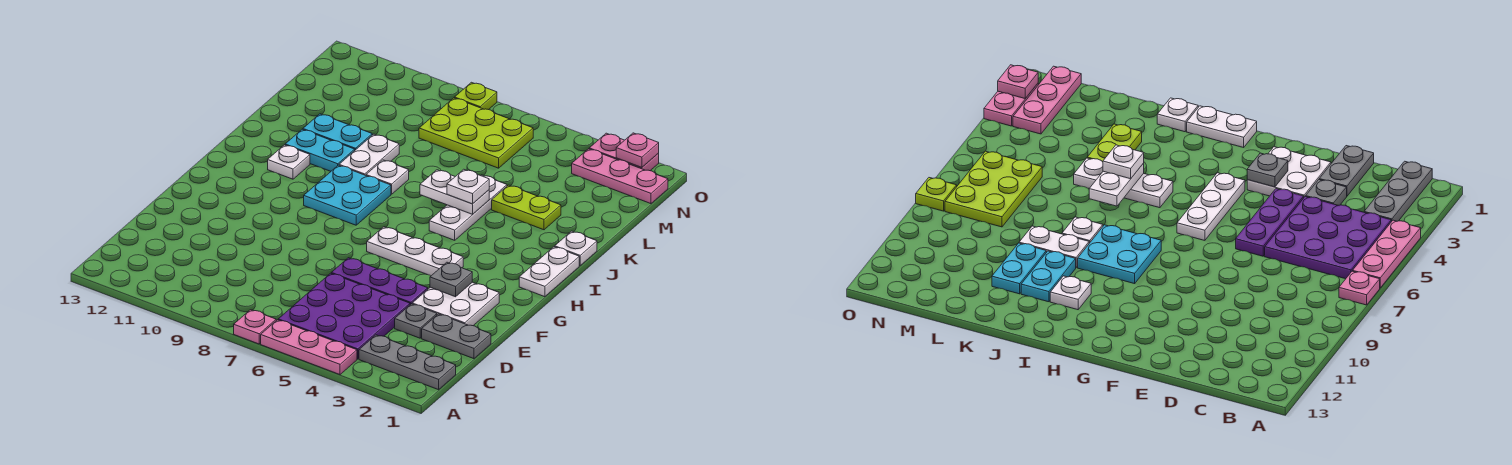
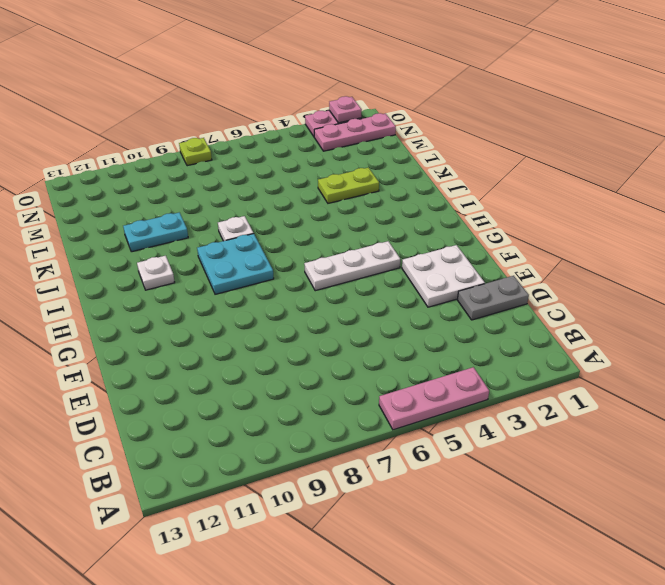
none -> pink plate A7 level 1
none -> grey plate B1:B3 level 1
none -> purple plate B4:D6 level 1

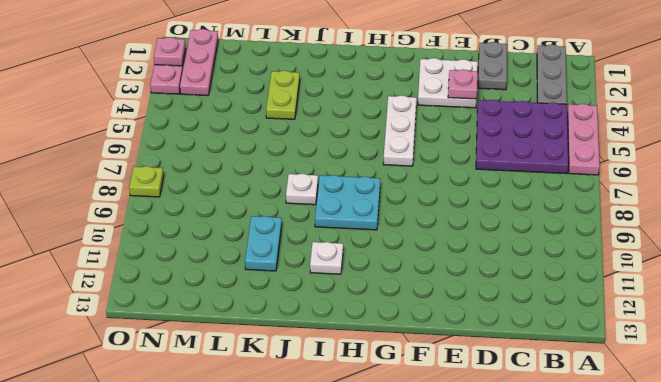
pink plate E3 level 2 -> pink plate A7 level 1
none -> grey plate D3 level 1
none -> purple plate E4:E6 level 1
none -> white plate H1:I1 level 1

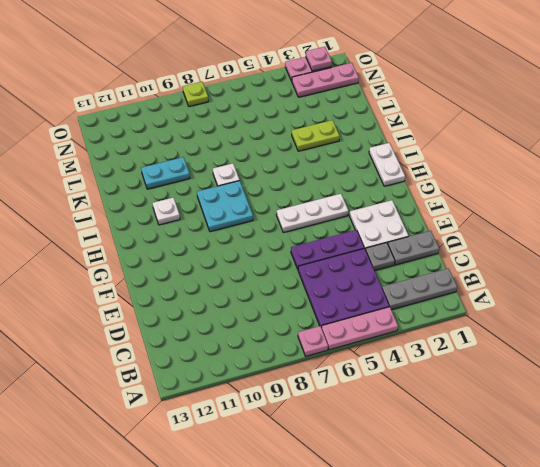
none -> white plate I5:K5 level 1
none -> white plate J1 level 1
none -> white plate J9:K9 level 1

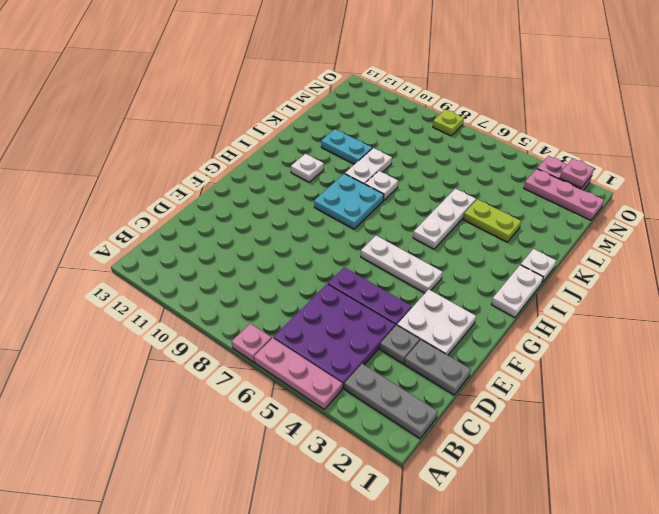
none -> cyan plate J10:J11 level 1
none -> lime plate M6:N8 level 1
none -> grey plate F3 level 2

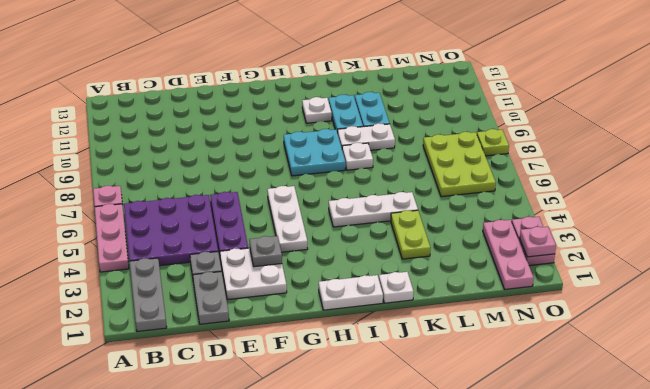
none -> white plate J5:J6 level 2
none -> white plate J5 level 3

